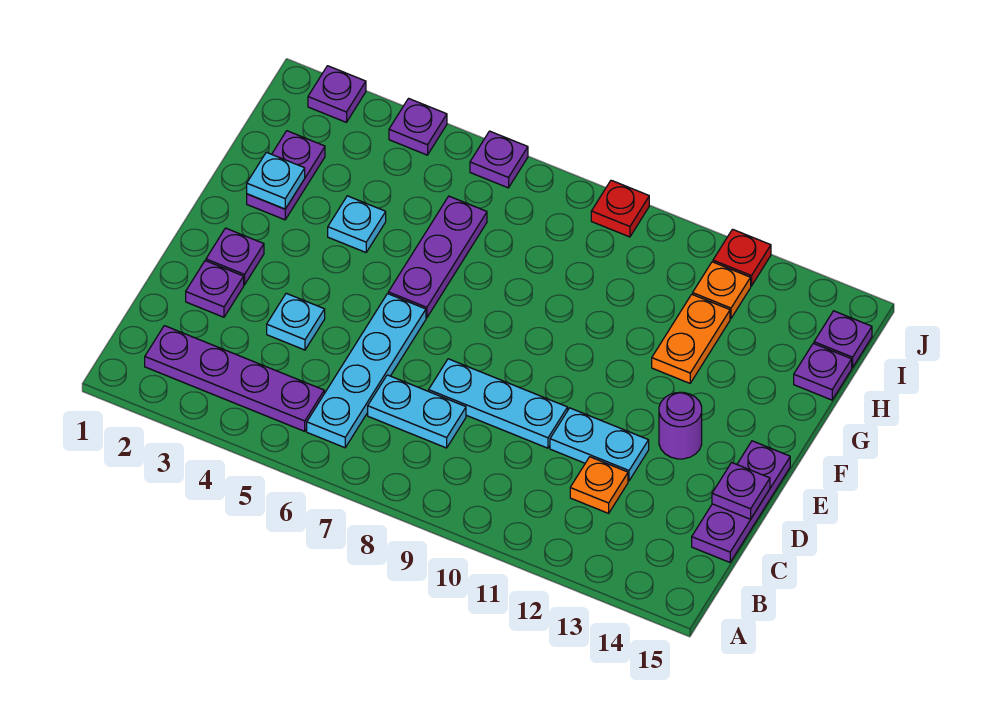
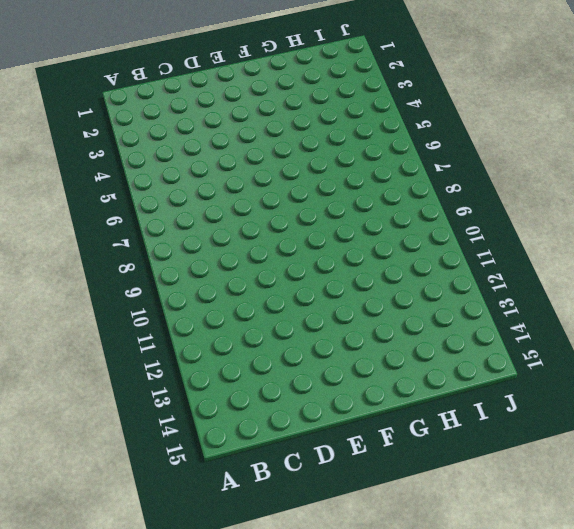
none -> purple plate B2:B5 level 1
none -> cyan plate B6:E6 level 1
none -> cyan plate C7:C8 level 1

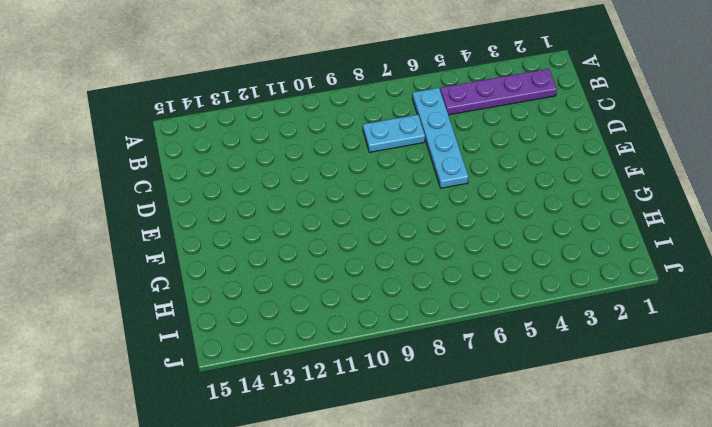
none -> orange plate C12 level 1
none -> purple plate C15:E15 level 1
none -> purple plate D2 level 1

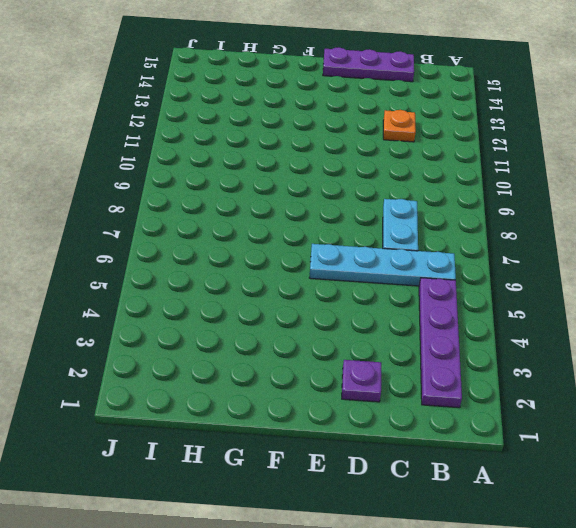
none -> cyan plate D4 level 1
none -> cyan plate D8:D10 level 1
none -> cyan plate D11:D12 level 1

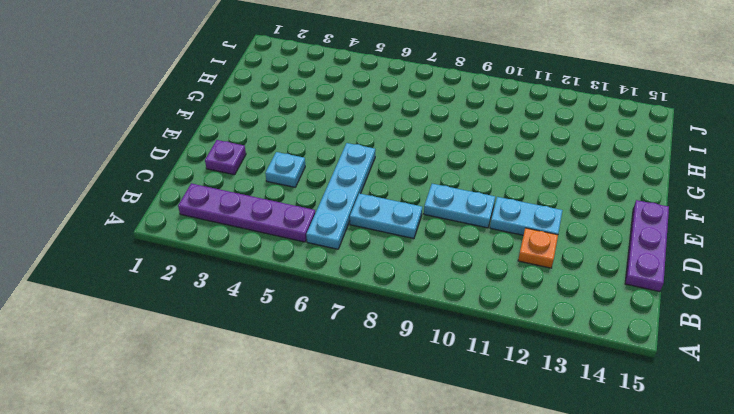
cyan plate D9:D10 level 1 -> cyan plate D8:D10 level 1
none -> purple plate E2 level 1
none -> purple round brick E13 level 1
none -> purple plate F6:H6 level 1

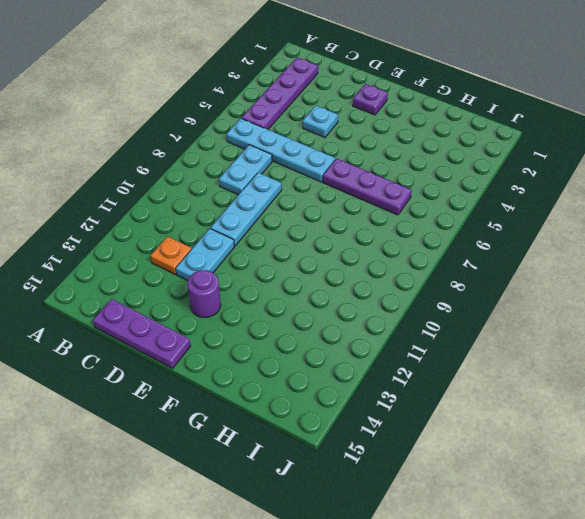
none -> purple plate D2 level 1
none -> purple plate G2:H2 level 1
none -> cyan plate G4 level 1

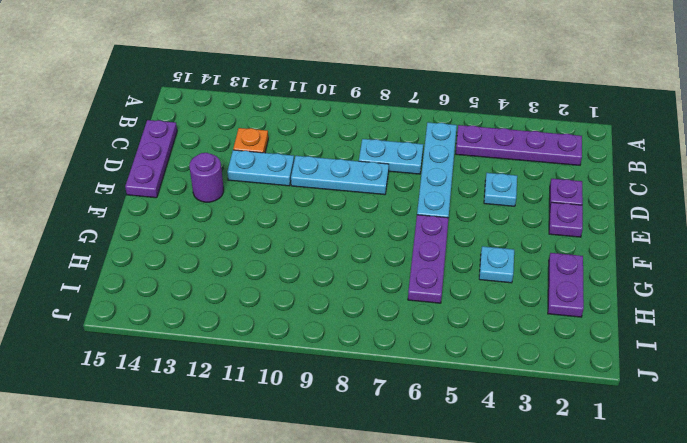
none -> orange plate G12:H12 level 1
none -> purple plate H15 level 1
none -> orange plate I12 level 1

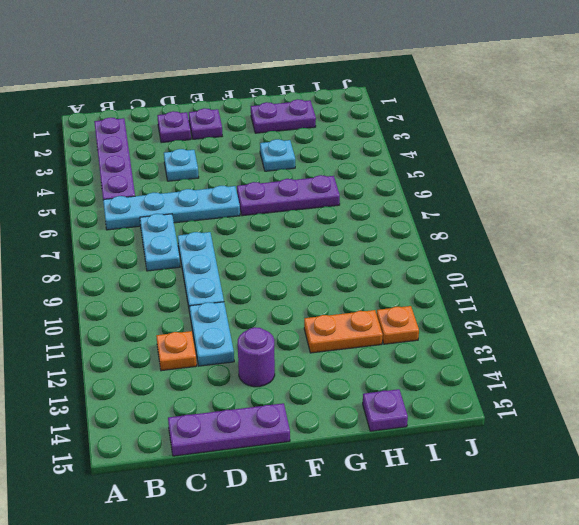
none -> purple plate I15 level 1
none -> purple plate J2 level 1
none -> purple plate J4 level 1

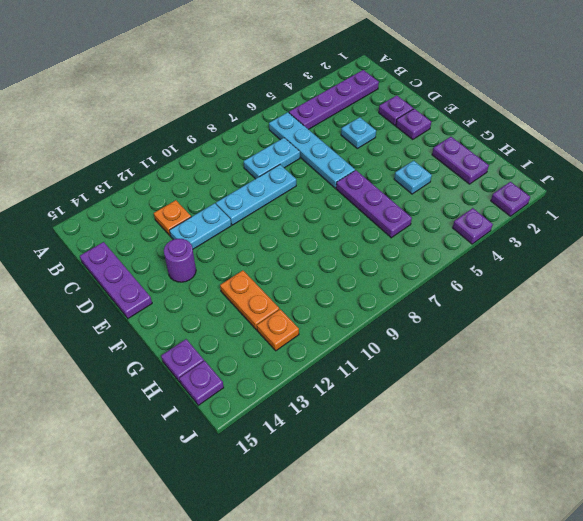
none -> purple plate J6 level 1
none -> red plate J9 level 1
none -> red plate J12 level 1

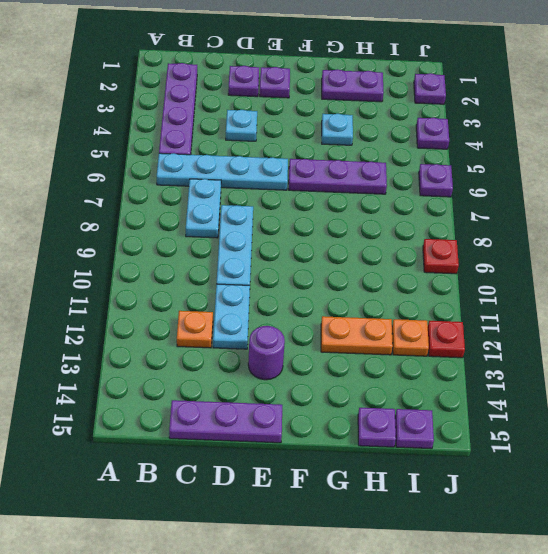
none -> purple plate D15 level 2
none -> cyan plate G2 level 2

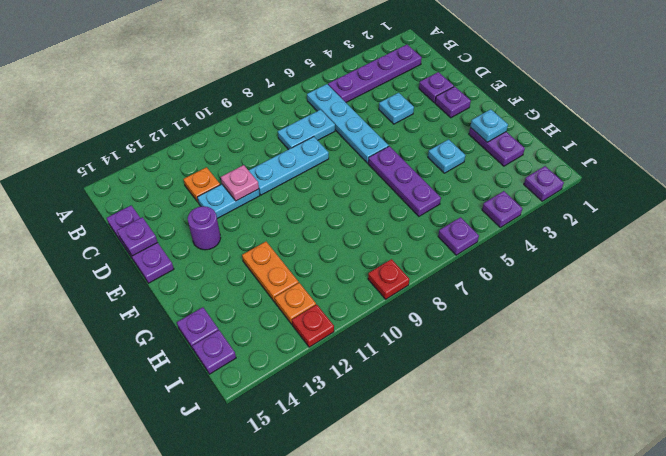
pink plate D11 level 2 -> none

